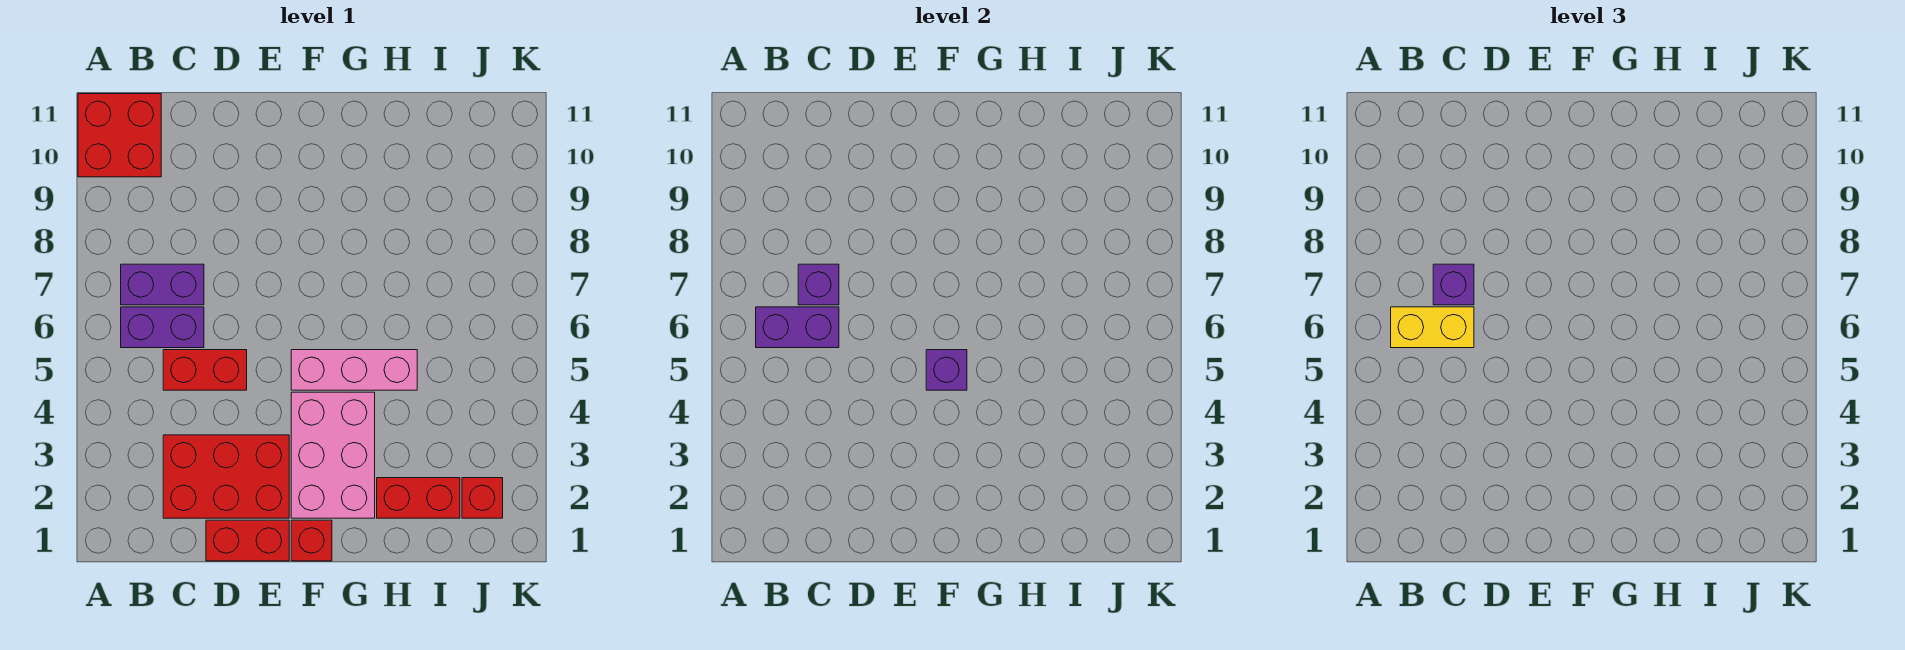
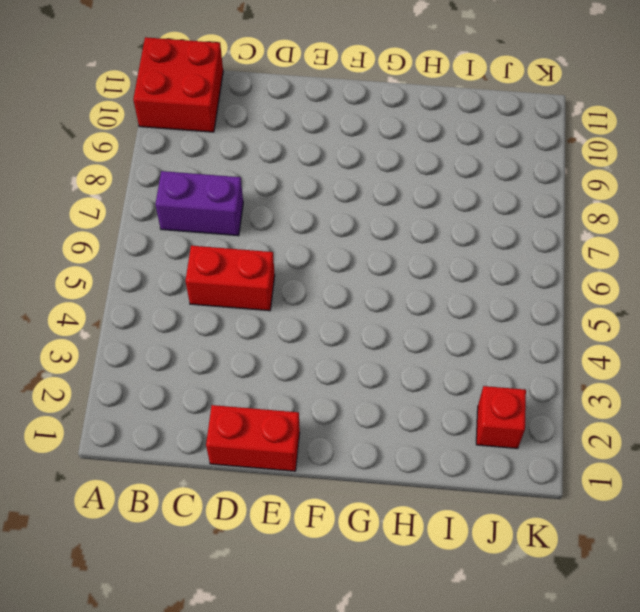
none -> purple brick B6:C6 level 1
none -> red brick C2:E3 level 1
none -> red brick F1 level 1

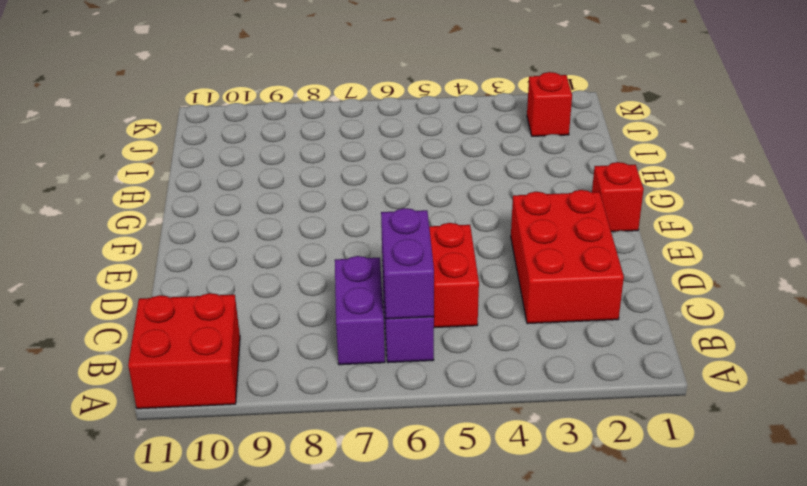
none -> red brick D1:E1 level 1
none -> pink brick F2:G4 level 1
none -> pink brick F5:H5 level 1

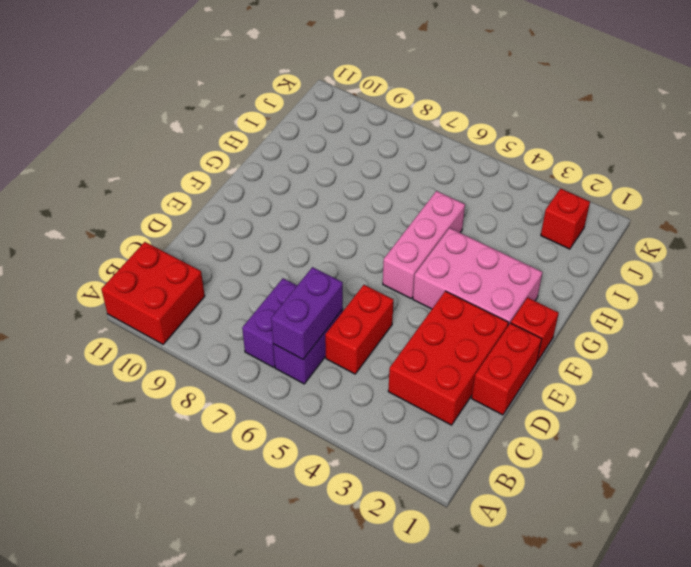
none -> red brick H2:I2 level 1
none -> purple brick C7 level 2
none -> purple brick F5 level 2

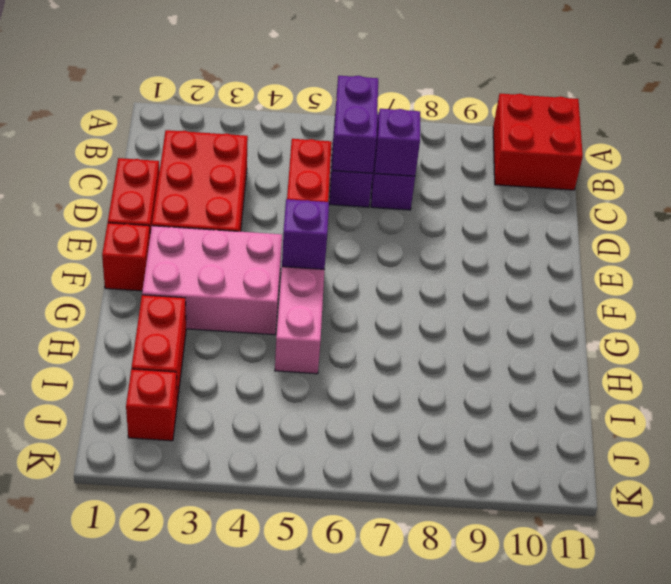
none -> yellow brick B6:C6 level 3
none -> purple brick C7 level 3

